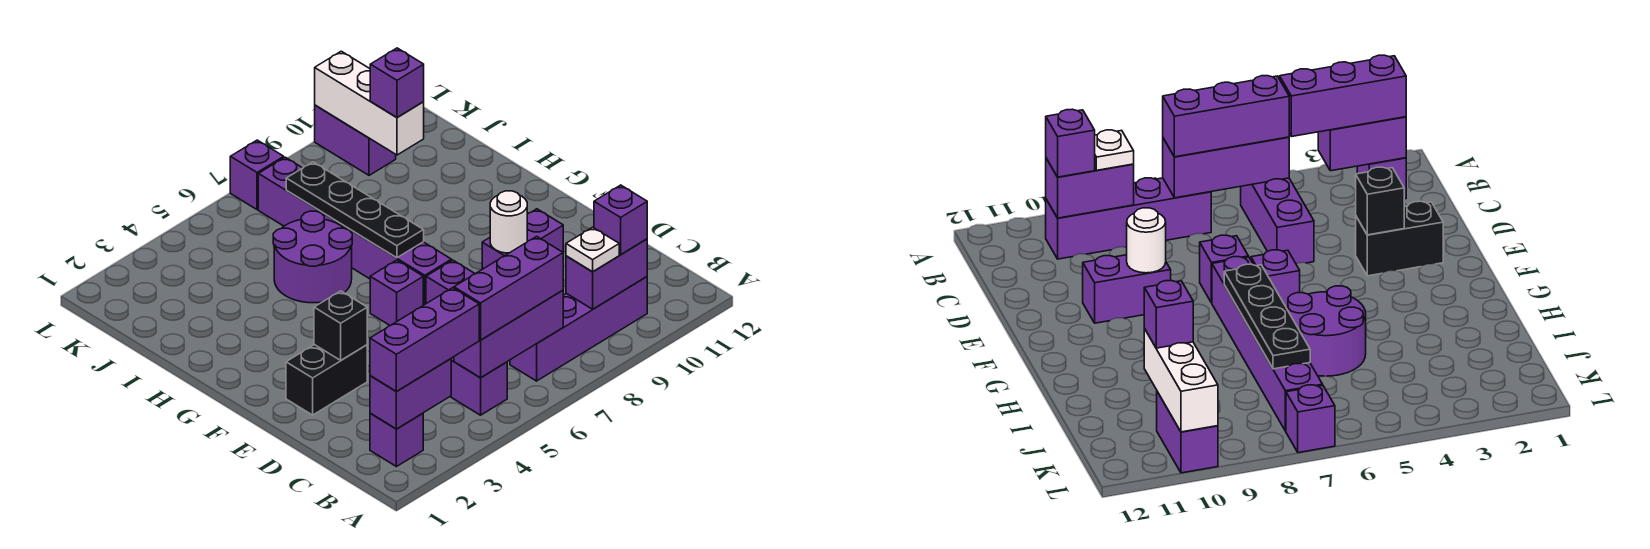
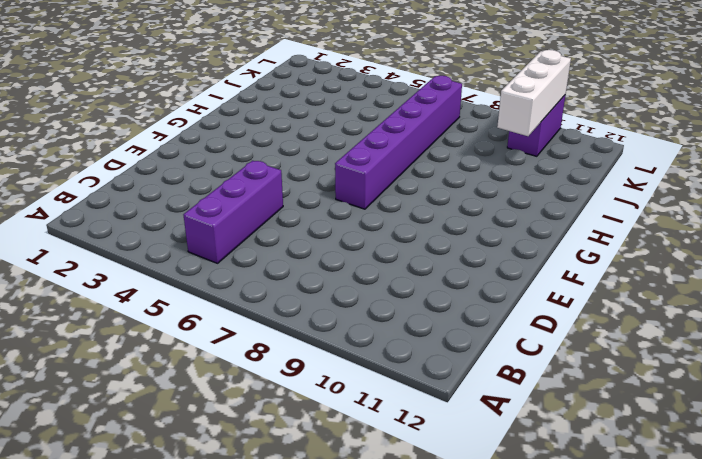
none -> purple brick B2 level 1
none -> purple brick B7:B10 level 1
none -> black brick E2:E3 level 1

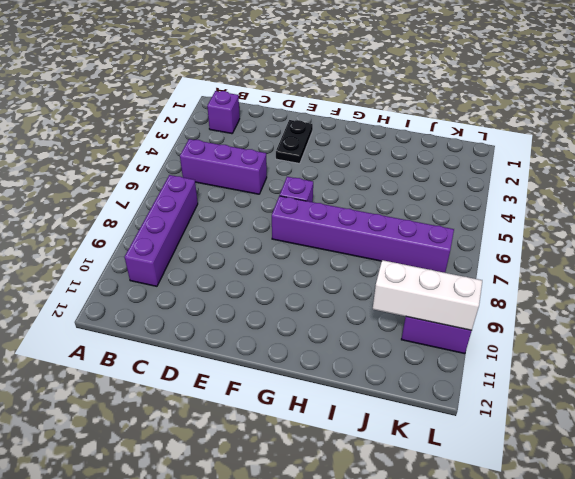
black plate E2:E3 level 1 -> black brick E2:E3 level 1
none -> purple brick E7 level 1
none -> purple brick E9:E10 level 1
none -> purple round brick H5:I6 level 1

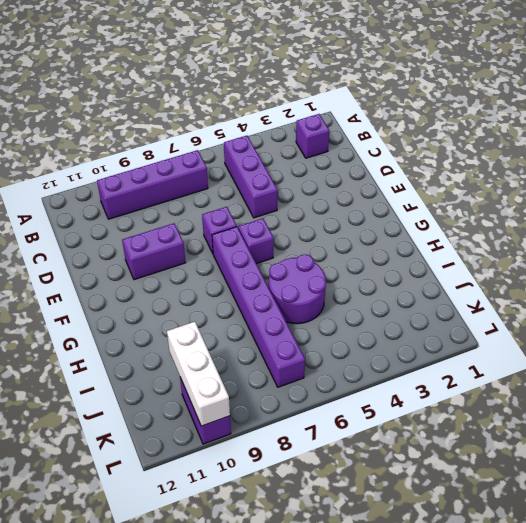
none -> black brick E2:E3 level 1
none -> purple brick L7 level 1
none -> purple brick B2:B3 level 2

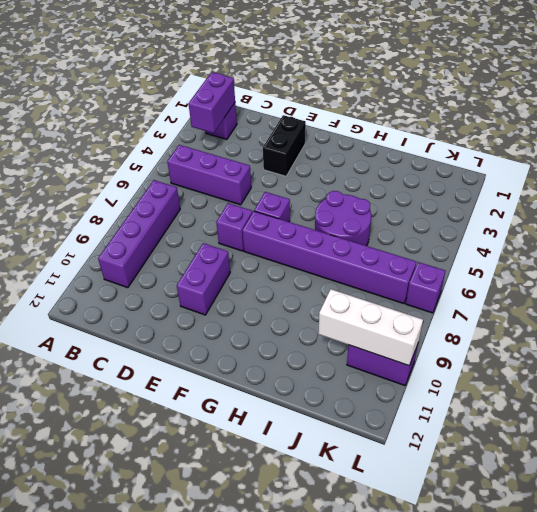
none -> purple brick B5:B7 level 2
none -> purple brick B9:B10 level 2
none -> black brick E3 level 2

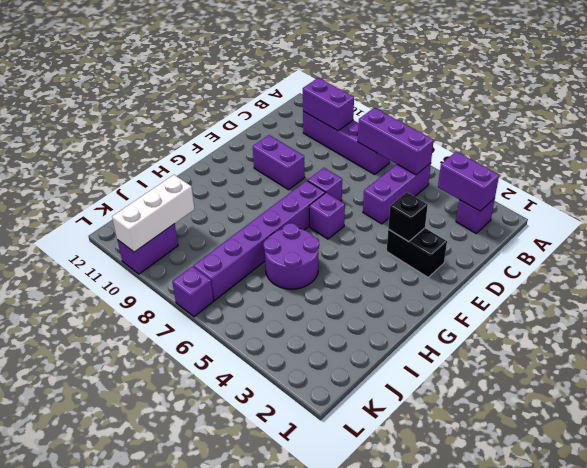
none -> white round brick E9 level 2
none -> black plate G7:J7 level 2
none -> purple brick B2:B4 level 3

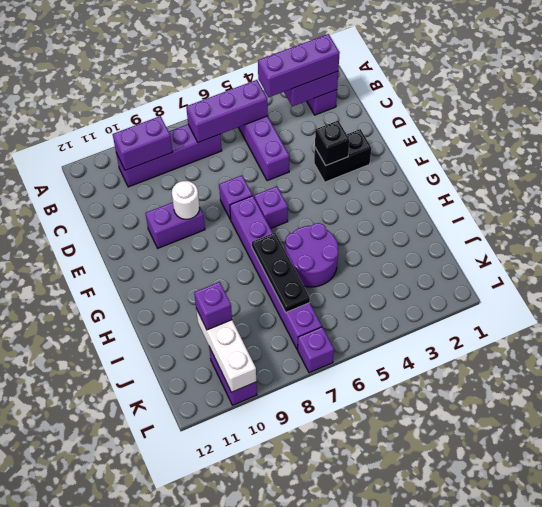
black plate H7:J7 level 2 -> black plate G7:J7 level 2
none -> purple brick B5:B7 level 3
none -> white plate B9 level 3
none -> purple brick B10 level 3

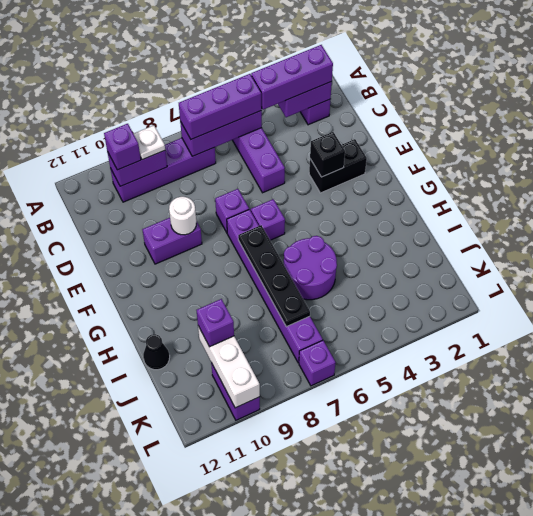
black cone I12 level 1 -> none

